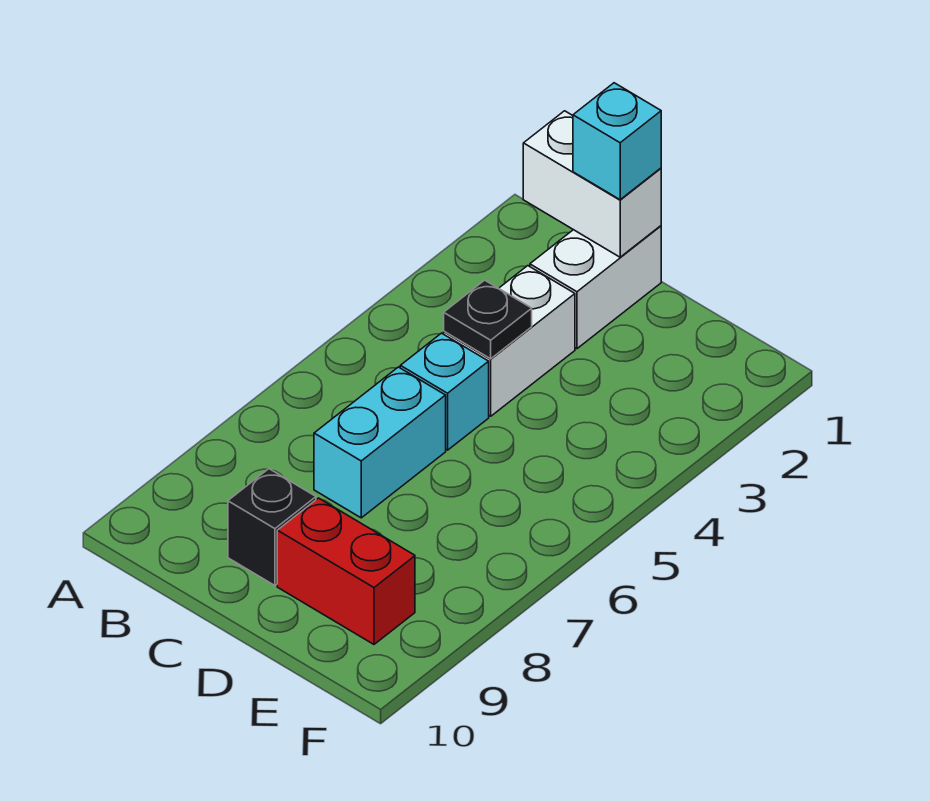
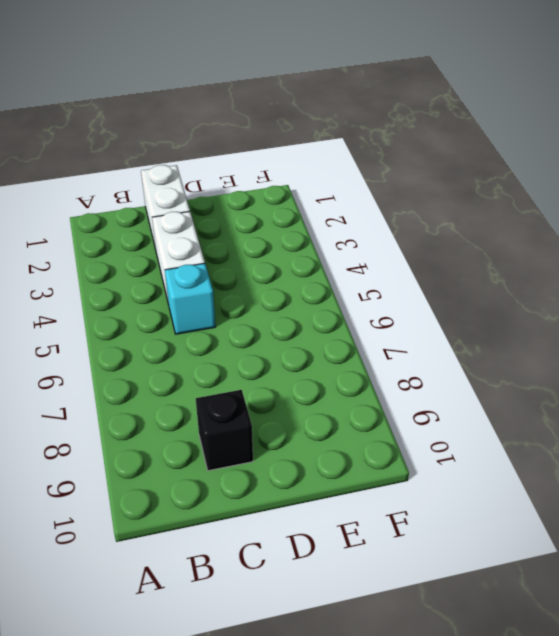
none -> cyan brick C6:C7 level 1
none -> red brick D9:E9 level 1

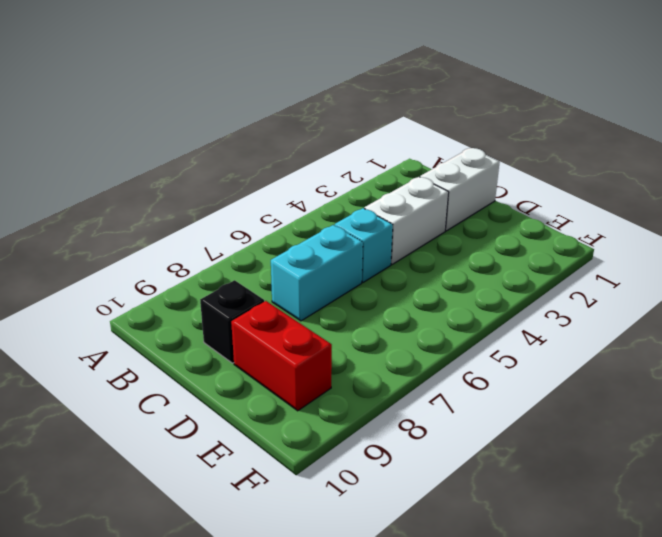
none -> white brick B1:C1 level 2
none -> black plate C4 level 2

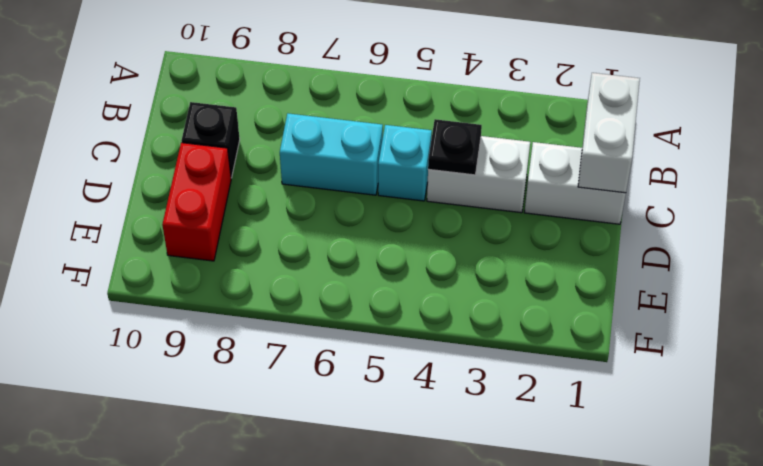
none -> cyan brick C1 level 3

